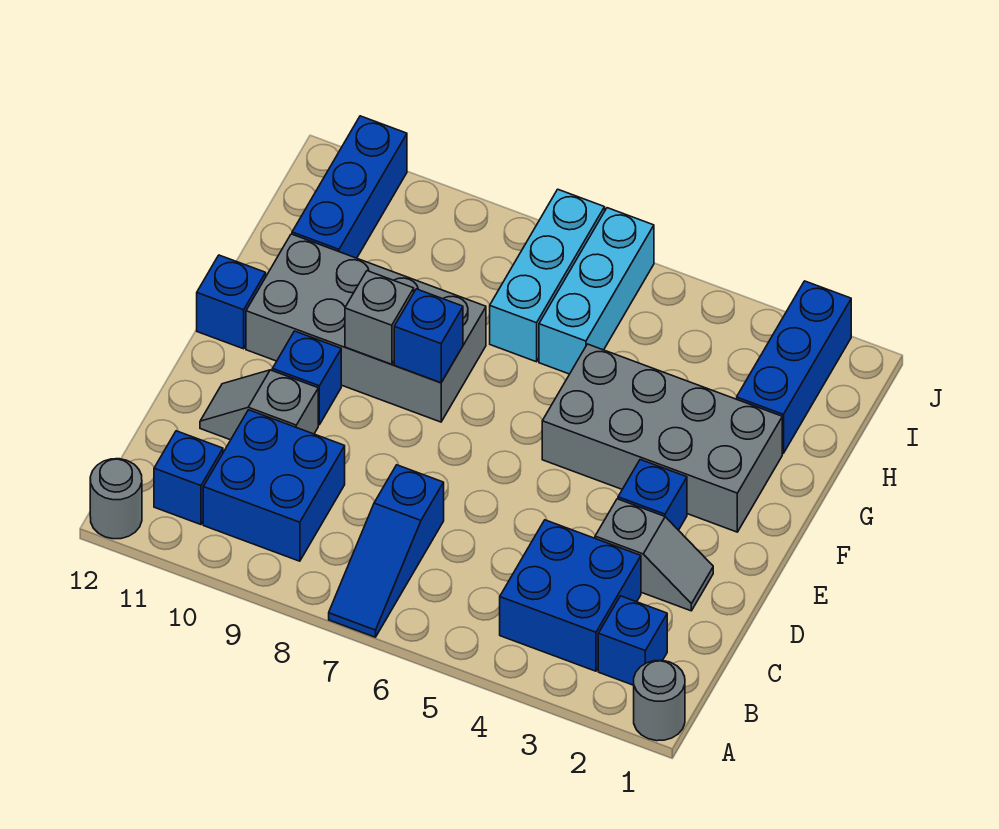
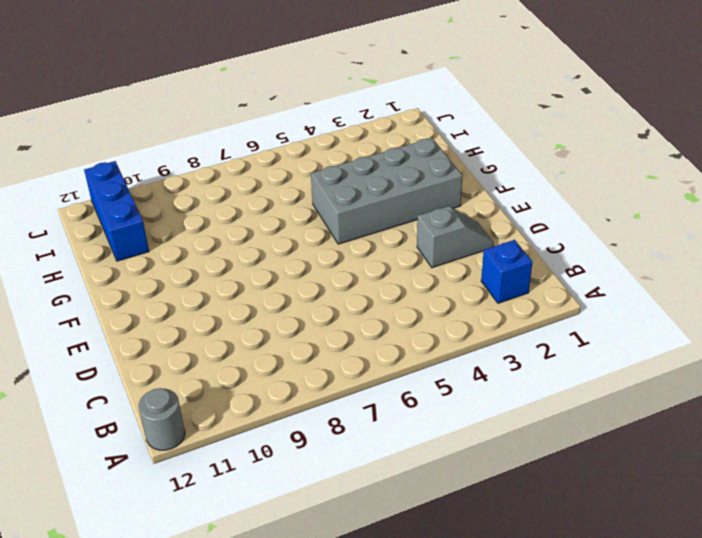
none -> grey round brick A1 level 1
none -> blue slope A7:C7 level 1 top C
none -> blue brick B3:C4 level 1

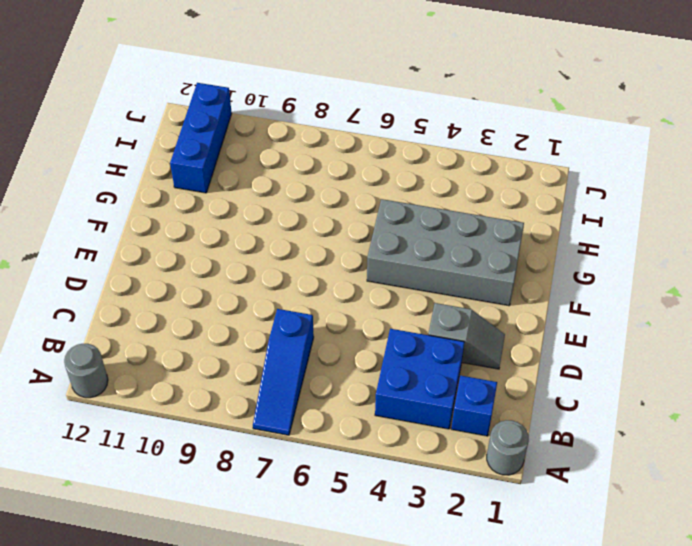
none -> blue brick B9:C10 level 1
none -> blue brick B11 level 1
none -> grey slope D10:D11 level 1 top 10

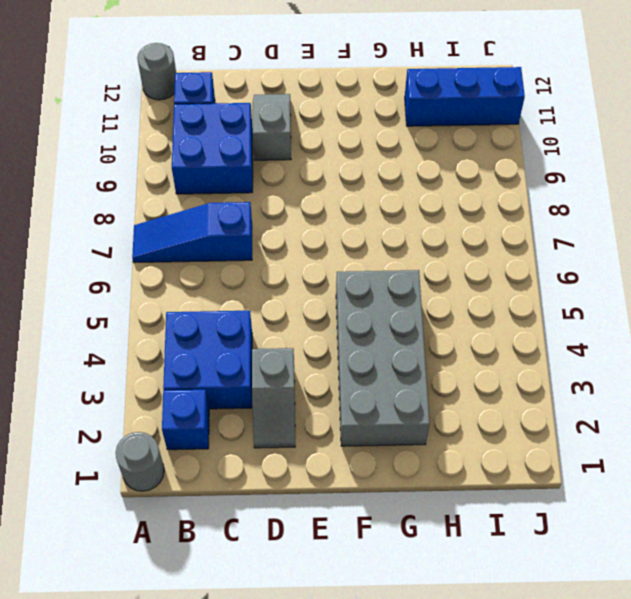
none -> blue brick E3 level 1
none -> blue brick E10 level 1
none -> grey brick F8:G11 level 1

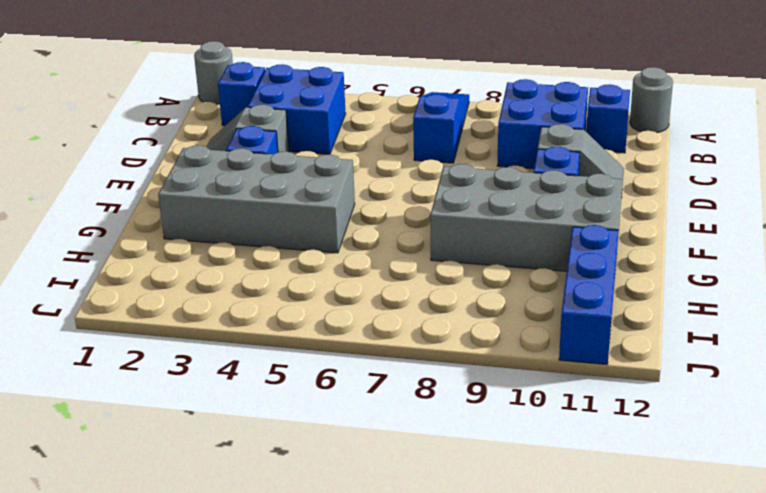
none -> blue brick F12 level 1
none -> blue brick H2:J2 level 1
none -> cyan brick H6:J6 level 1

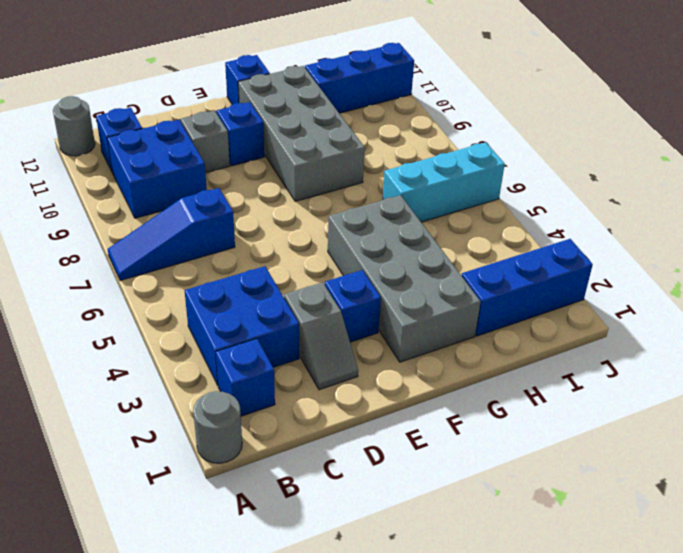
none -> cyan brick H7:J7 level 1
none -> blue brick F8 level 2
none -> grey brick F9 level 2

